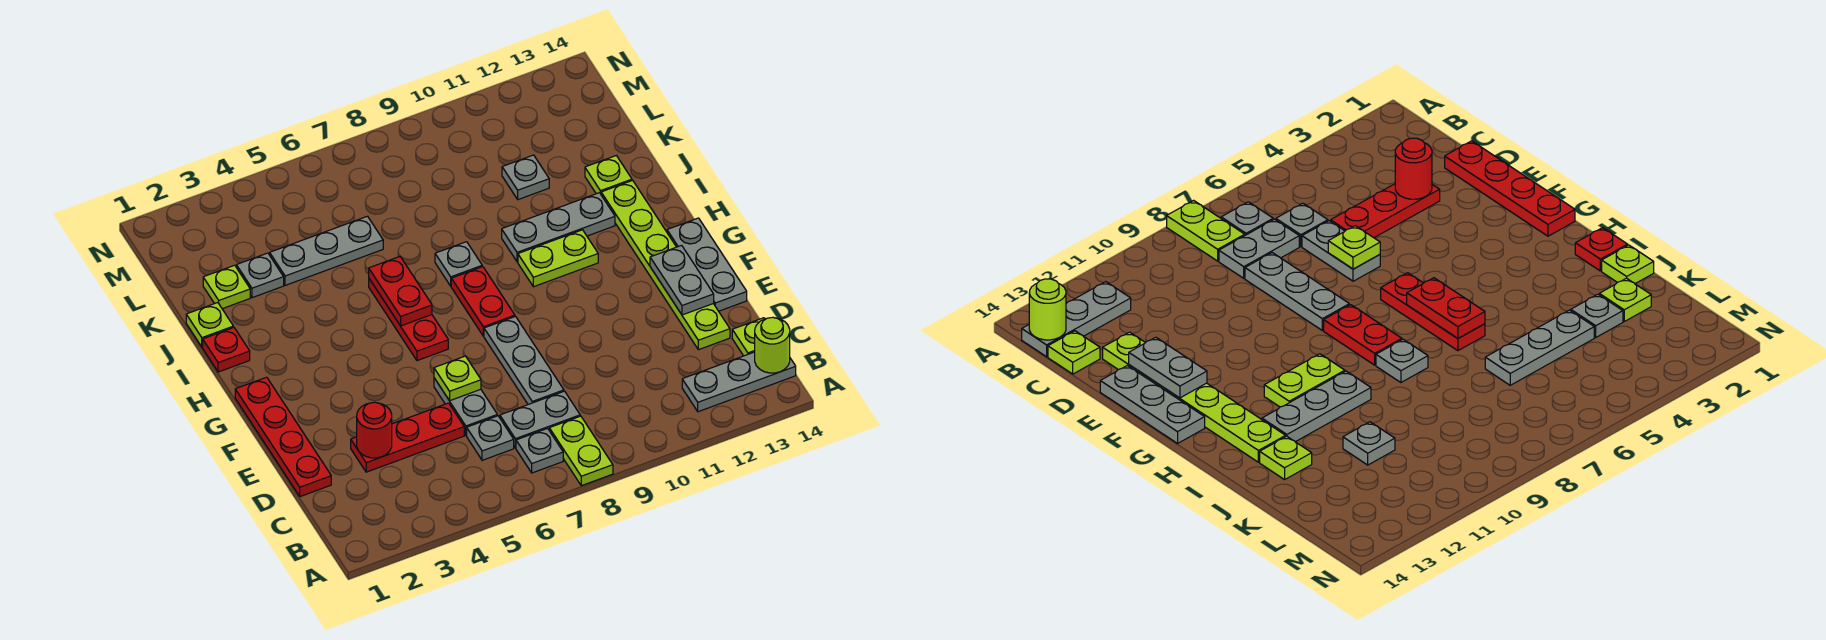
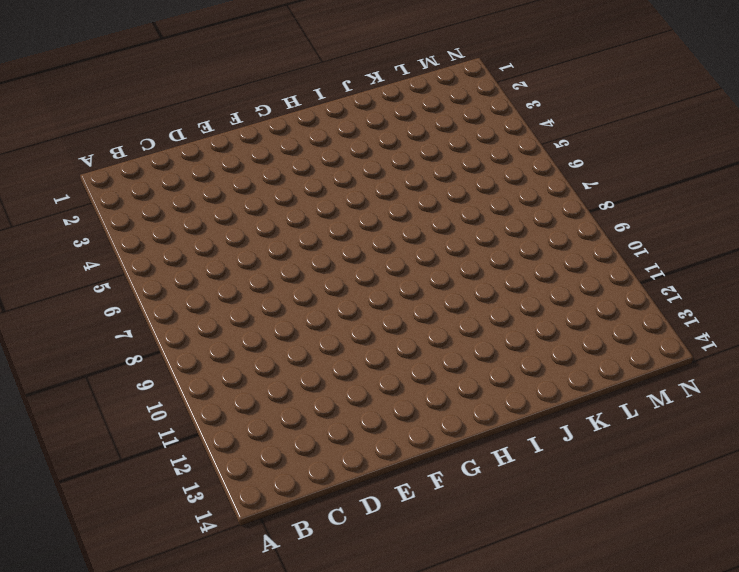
none -> lime plate A8:B8 level 1
none -> grey plate B7 level 1
none -> grey plate B12:B14 level 1

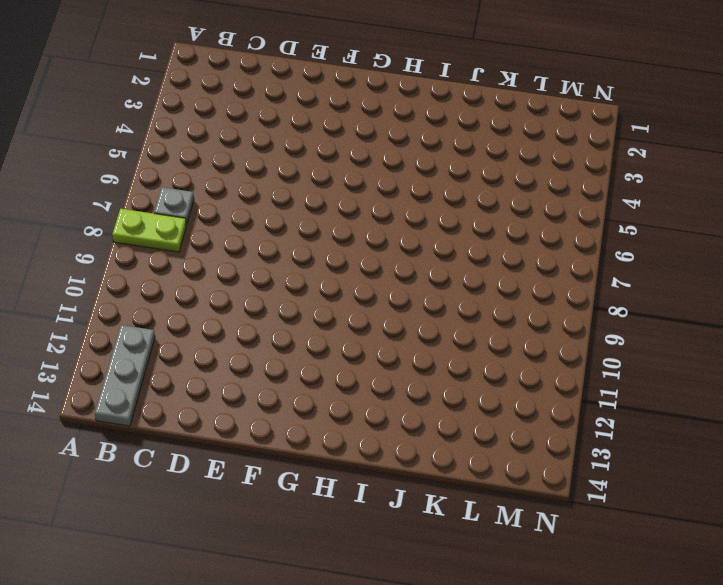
none -> grey plate C6 level 1
none -> grey plate C7:C8 level 1
none -> lime plate C14 level 1

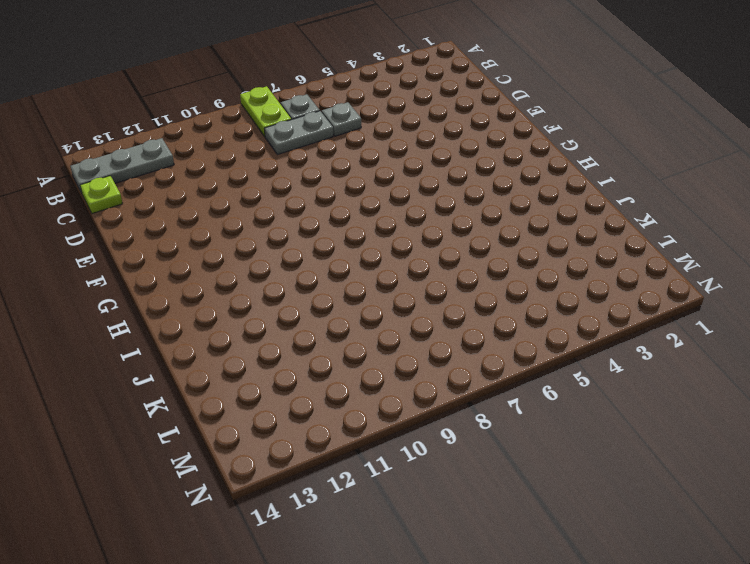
none -> red plate D1:G1 level 1
none -> red plate D3:D5 level 1
none -> grey plate D6:E6 level 1

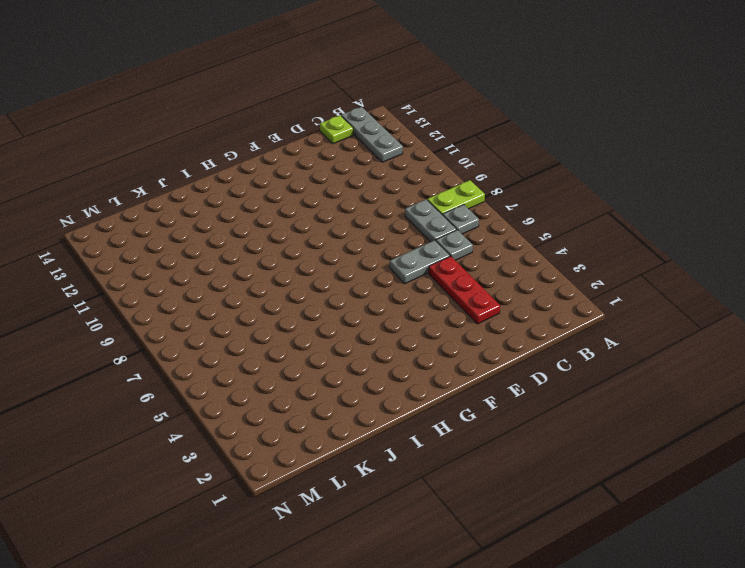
none -> red plate D1:G1 level 1
none -> grey plate D8:F8 level 1
none -> lime plate D13:I13 level 1

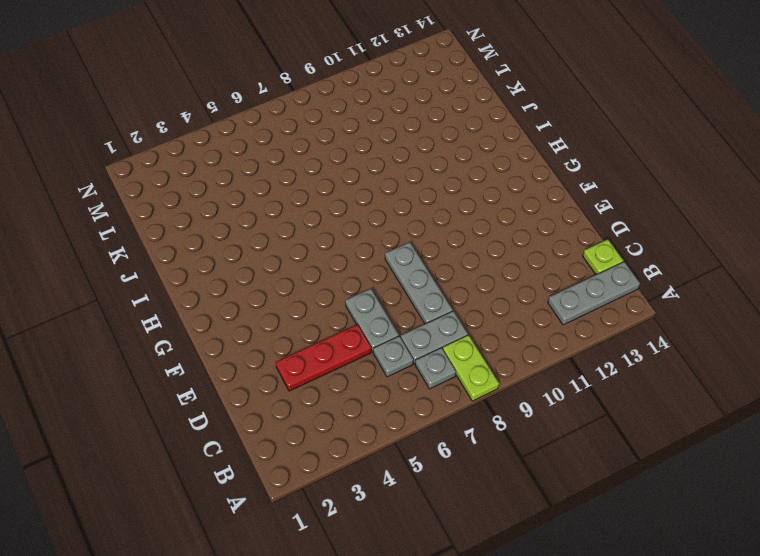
none -> red plate D1:G1 level 1
none -> lime plate D13:I13 level 1
none -> grey plate E14:G14 level 1

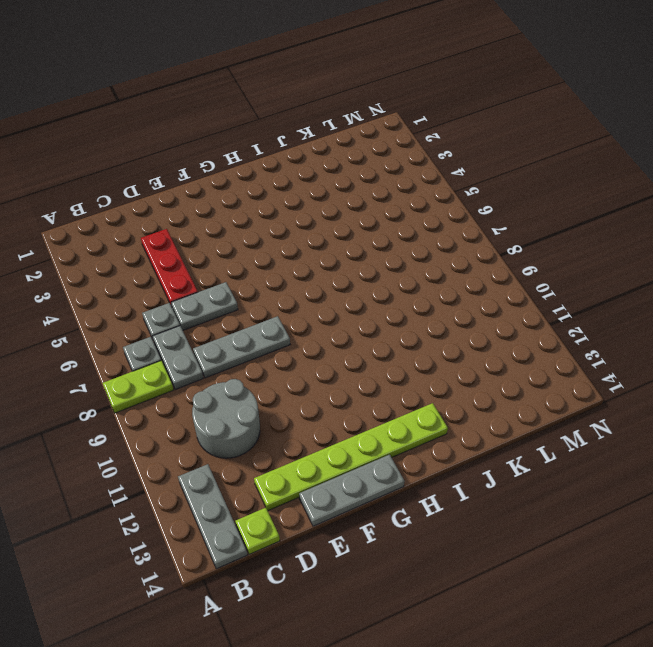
grey round brick C10:D11 level 1 -> none
none -> red plate D1:G1 level 1
none -> red plate G6:I6 level 1
none -> red plate G8:H8 level 1

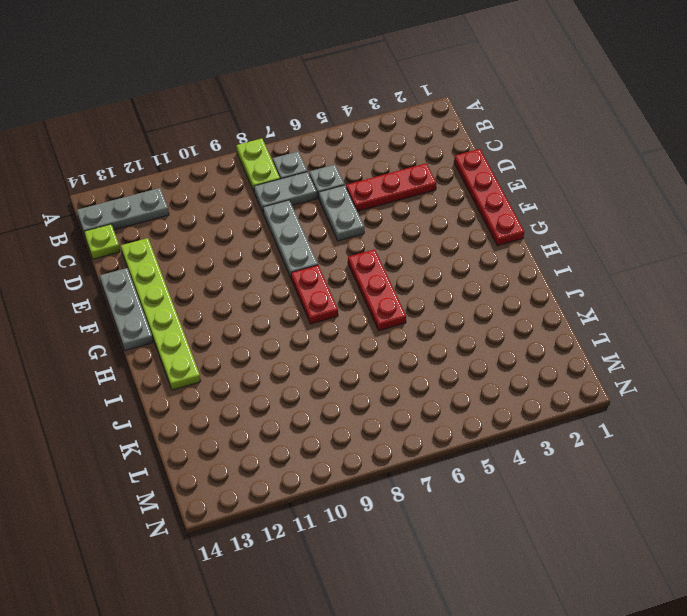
none -> lime plate H10:H11 level 1
none -> red plate I1 level 1
none -> grey plate I8 level 1

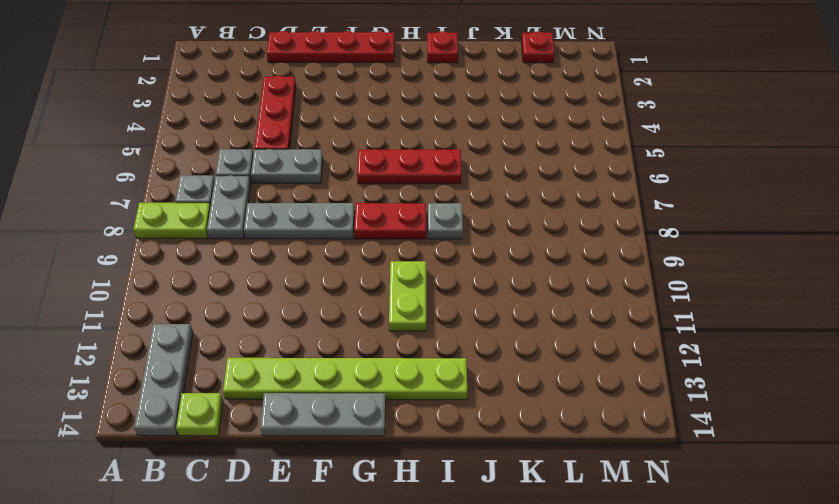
red plate L1 level 1 -> none
none -> grey plate I10:I12 level 1
none -> lime plate J1 level 1
none -> lime plate J13 level 1

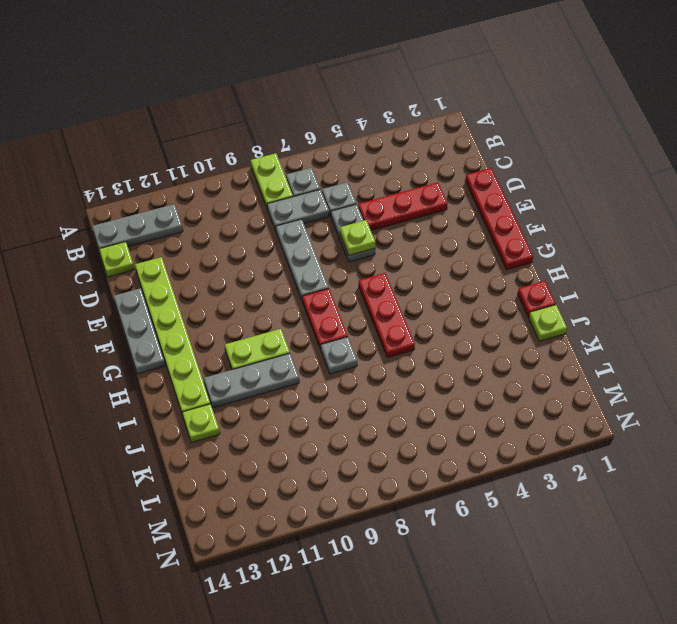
none -> lime plate K2 level 1
none -> grey plate K3 level 1
none -> grey plate K4:K6 level 1

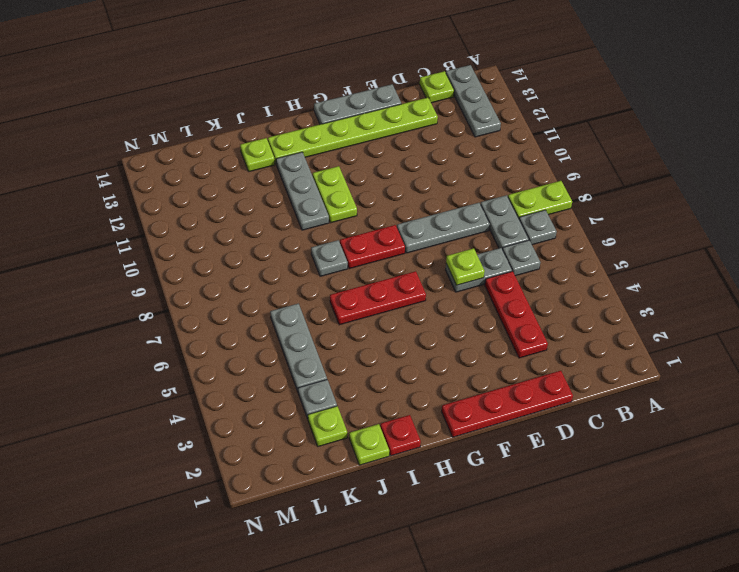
none -> grey plate K11 level 1
none -> lime round brick B14 level 2
none -> red round brick D3 level 2

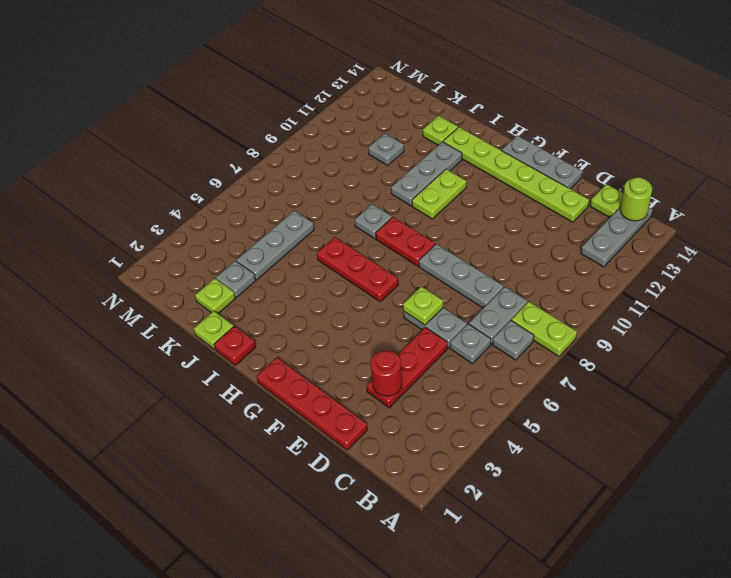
none -> grey plate E13:F13 level 2
none -> red plate H6:I6 level 2

